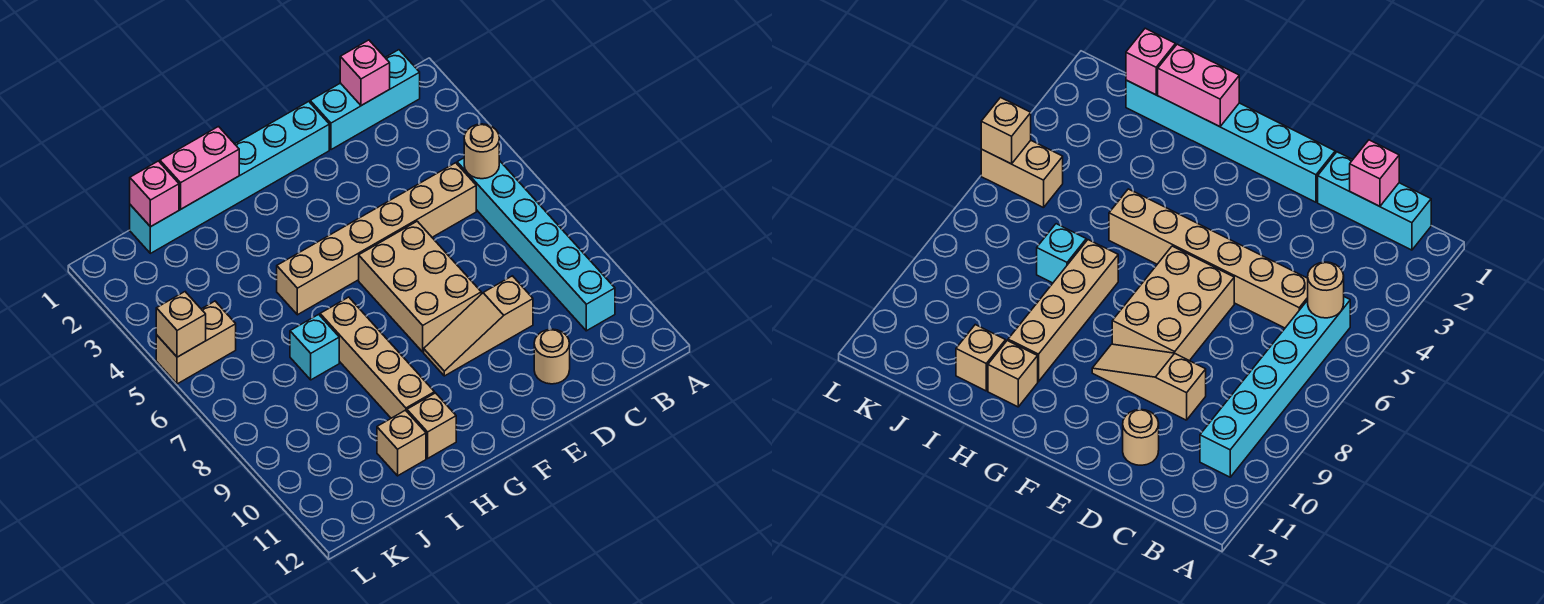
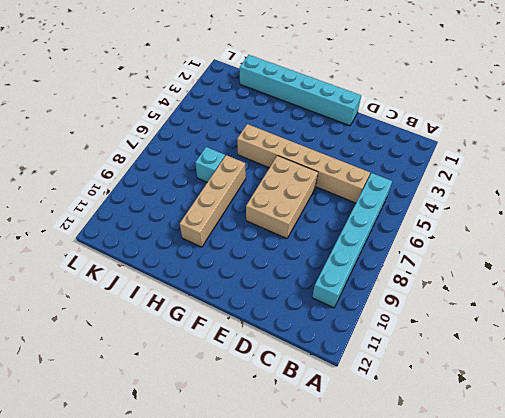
none -> cyan brick B1:D1 level 1
none -> tan slope D9:F9 level 1 top D
none -> tan round brick D11 level 1

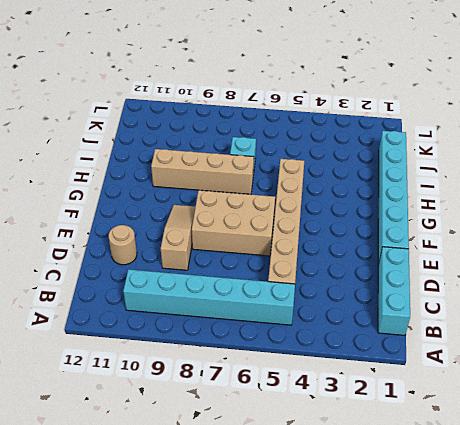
none -> tan brick H11 level 1
none -> tan brick I11 level 1
none -> tan brick K5:L5 level 1

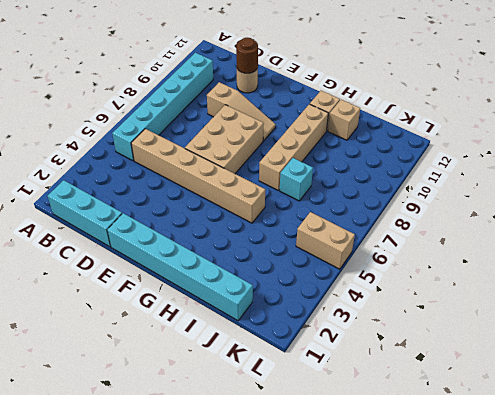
brown round brick D11 level 2 -> none
none -> tan round brick B5 level 2
none -> pink brick C1 level 2
none -> pink brick H1:I1 level 2

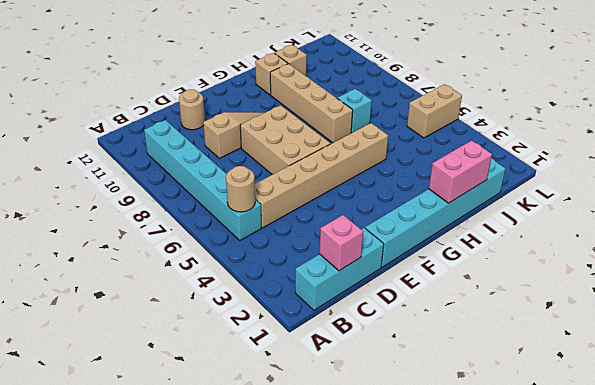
none -> pink brick J1 level 2
none -> tan brick L5 level 2

